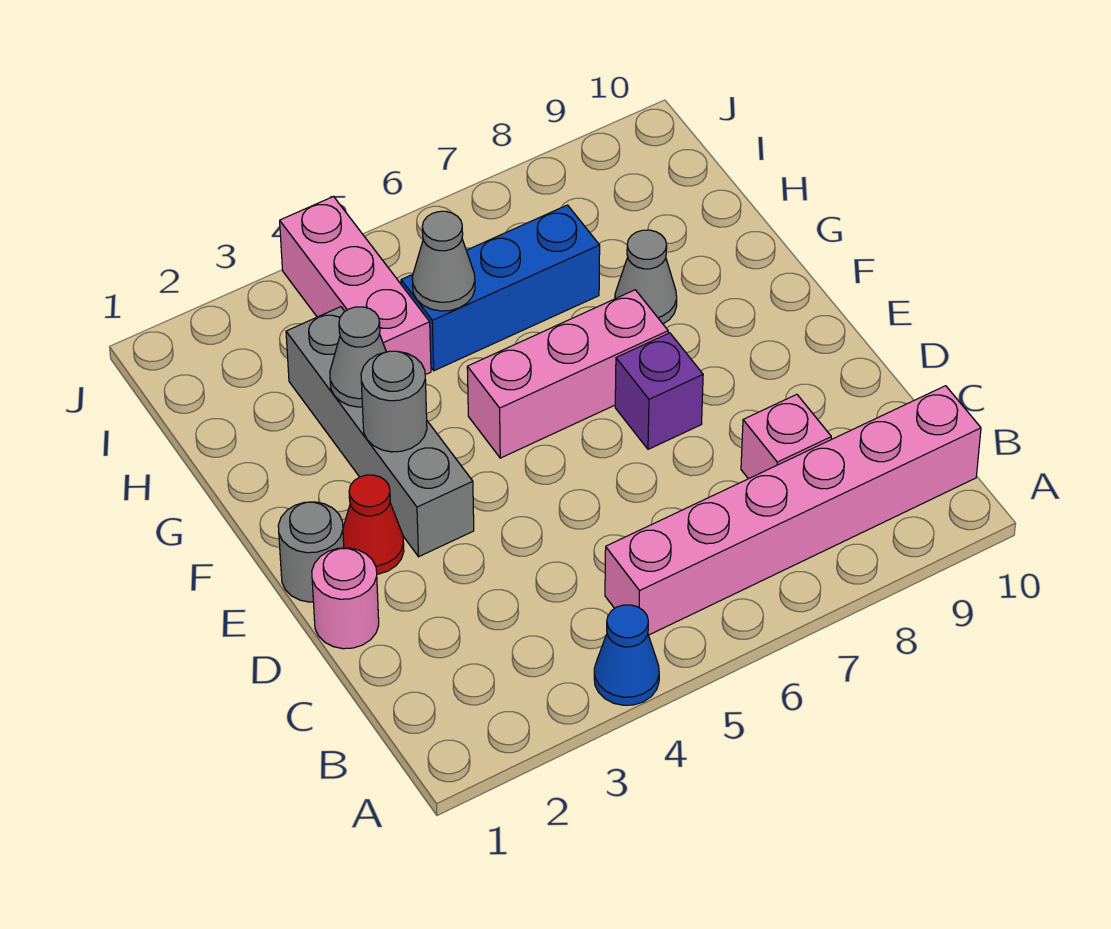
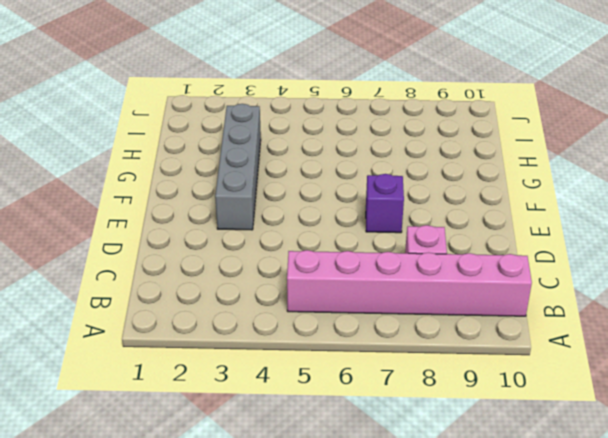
none -> blue cone A4 level 1
none -> pink round brick D1 level 1
none -> grey round brick E1 level 1

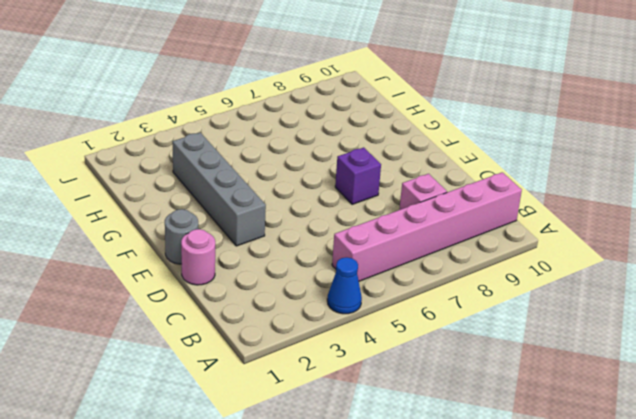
none -> red cone E2 level 1
none -> pink brick F5:F7 level 1
none -> grey cone G8 level 1

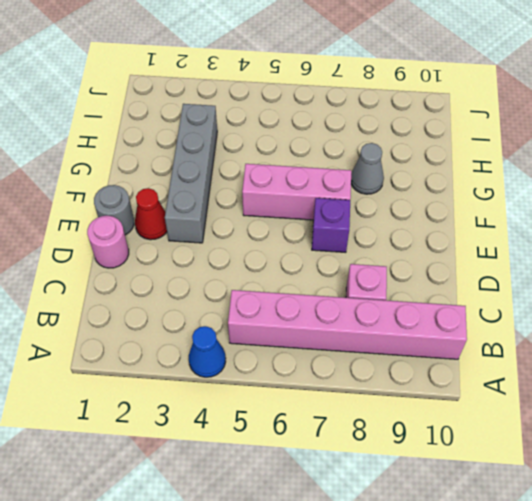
none -> pink brick H4:J4 level 1
none -> blue brick H5:H7 level 1
none -> grey round brick F3 level 2

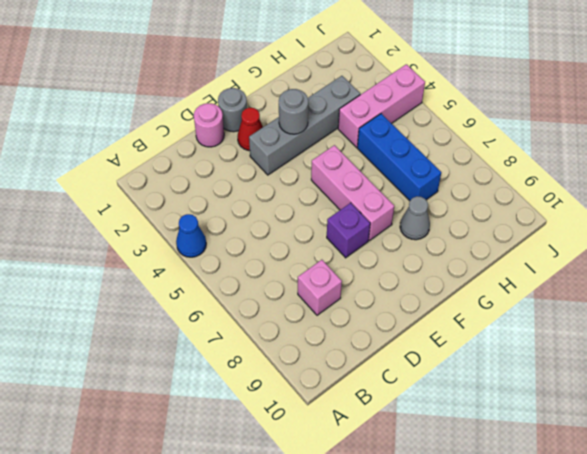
none -> pink brick B5:B10 level 1
none -> grey cone G3 level 2
none -> grey cone H5 level 2

